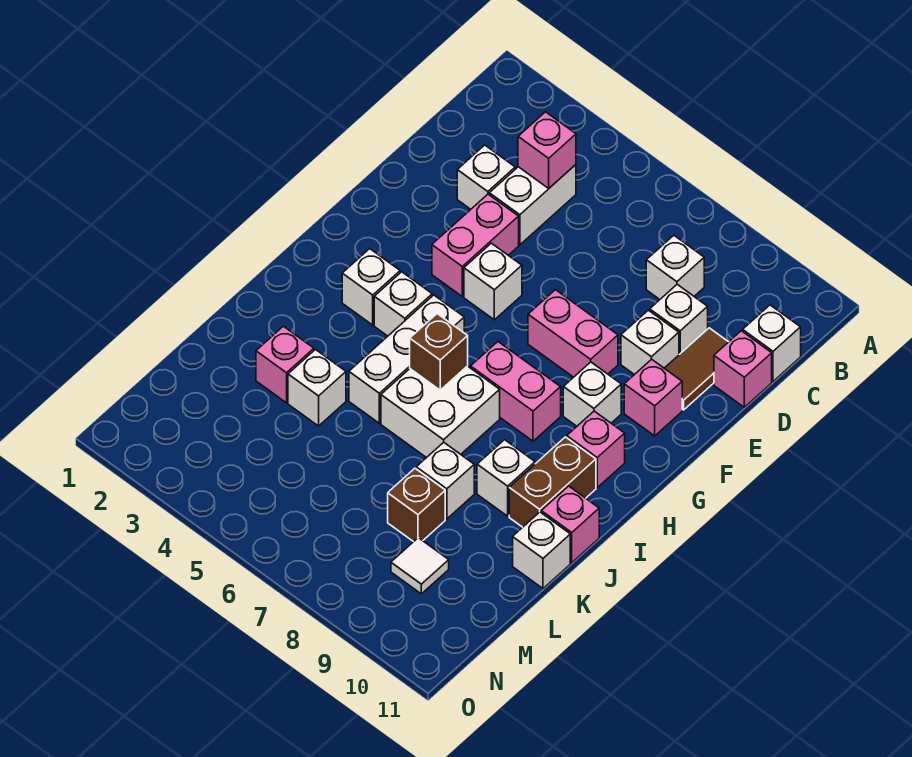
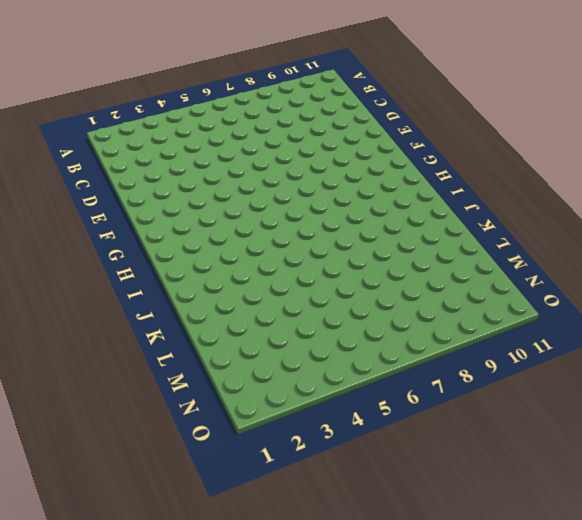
none -> white brick C4:D4 level 1
none -> white brick C8 level 1
none -> white brick C11 level 1
none -> white brick D3 level 1

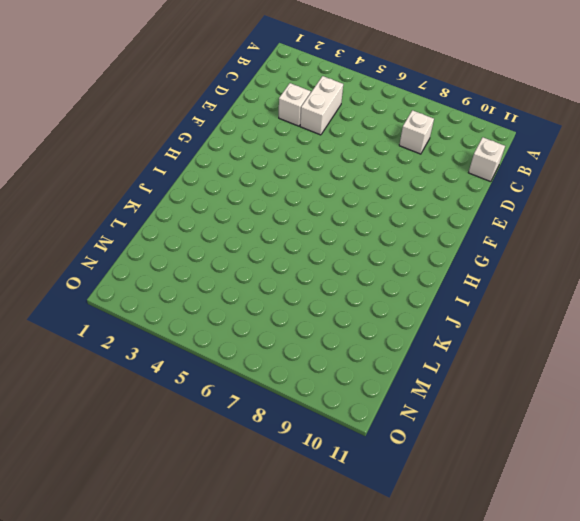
none -> white brick D9 level 1
none -> brown tile D10:E10 level 1
none -> pink brick D11 level 1
none -> pink brick E4:F4 level 1

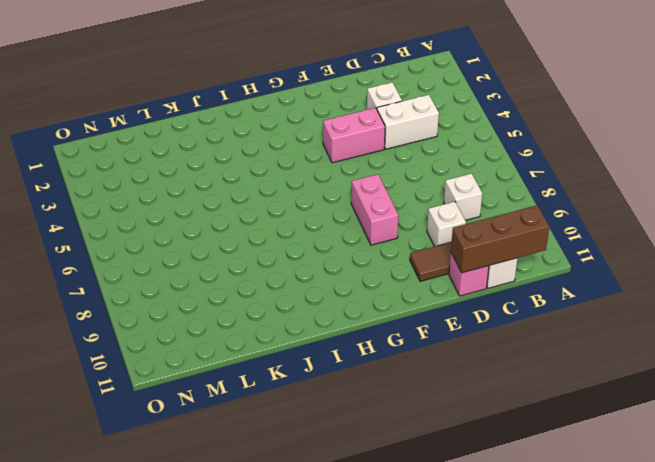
brown brick B11:D11 level 2 -> none
none -> white brick E9 level 1
none -> white brick F5 level 1
none -> pink brick F10 level 1
none -> white brick G9 level 1

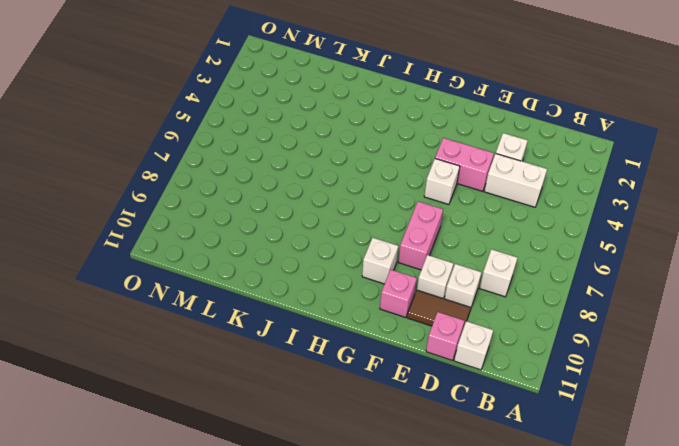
none -> white brick H3 level 1
none -> white brick H4 level 1
none -> white brick H5:J5 level 1
none -> pink brick H7:H8 level 1

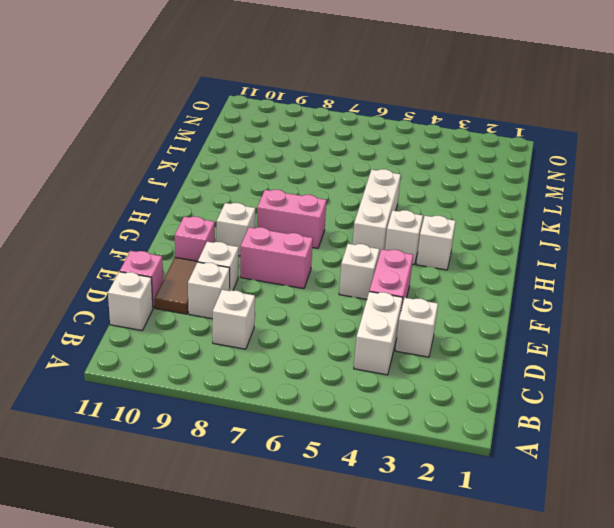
none -> pink brick H10 level 1
none -> white brick I6:J7 level 1
none -> brown brick I10:J10 level 1
none -> white brick J9 level 1

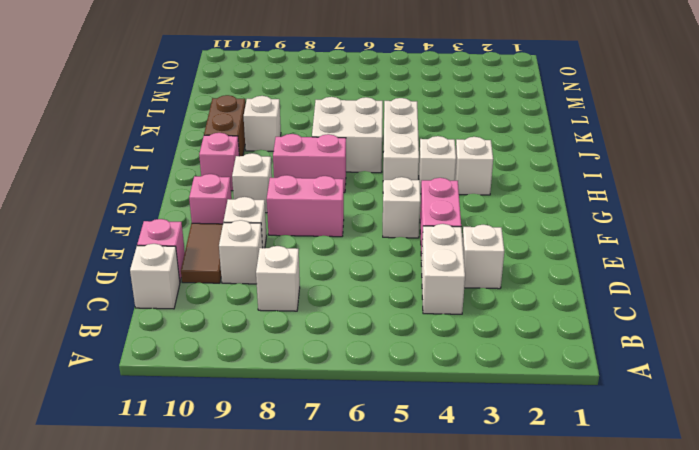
none -> pink brick J11 level 1
none -> pink brick K3 level 1
none -> white brick K4 level 1
none -> white brick K8 level 1

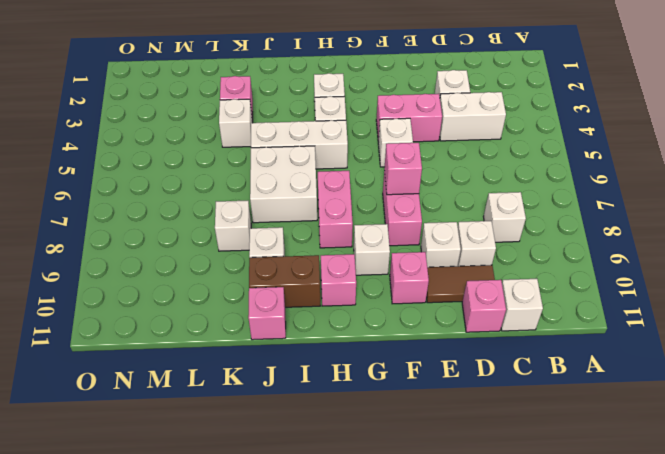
pink brick F7 level 2 -> pink brick C4 level 2
none -> white brick K11 level 1
none -> brown brick L8 level 1
none -> white tile M9 level 1
none -> brown brick I6 level 2

